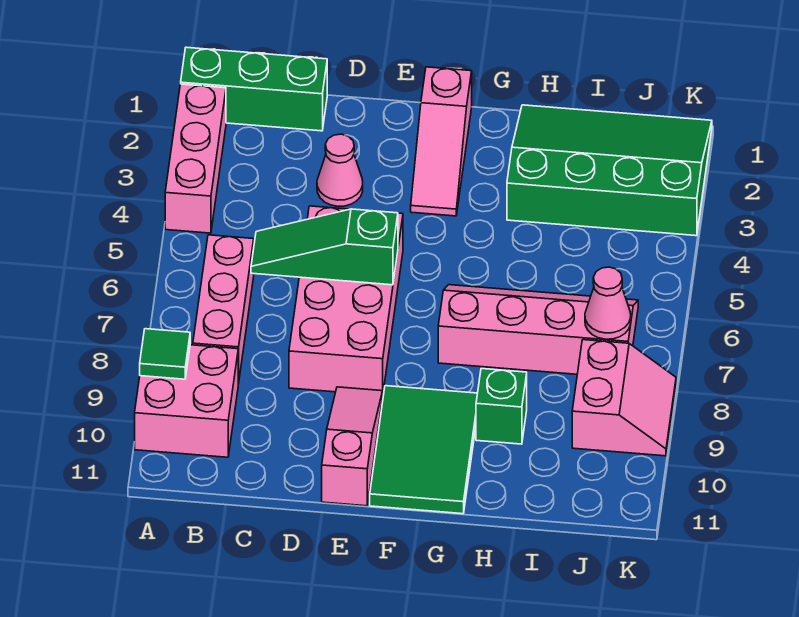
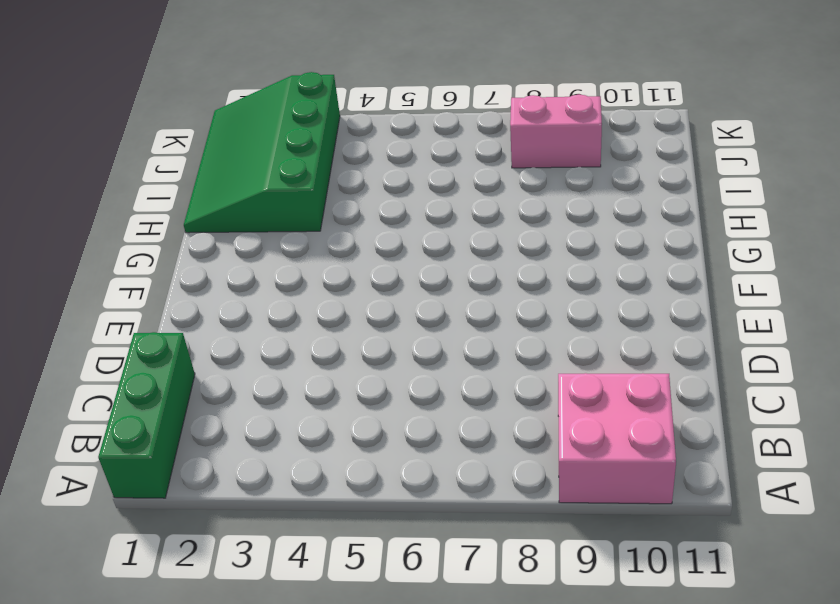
none -> pink brick A2:A4 level 1
none -> pink brick B6:B8 level 1
none -> pink cone D3 level 1

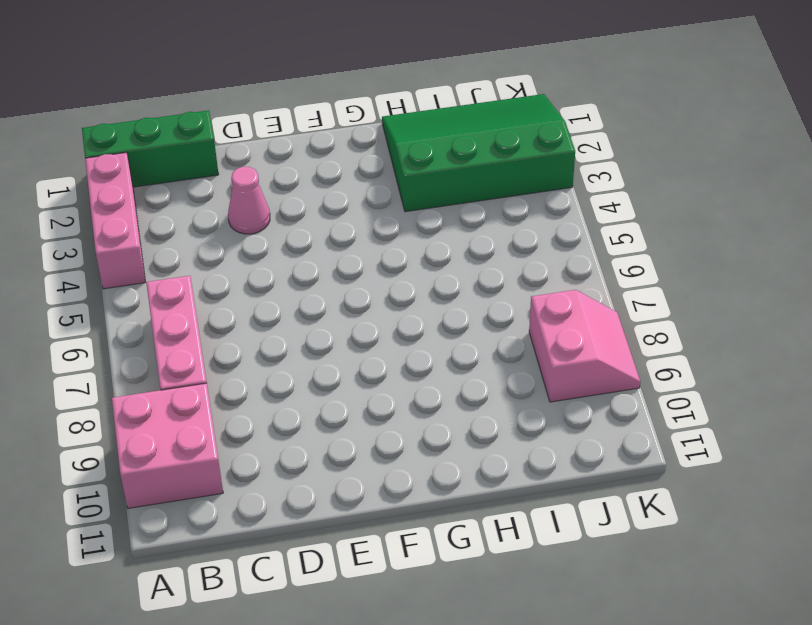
none -> pink brick D5:E8 level 1
none -> pink slope E9:E11 level 1 top 11
none -> pink slope F1:F3 level 1 top 1

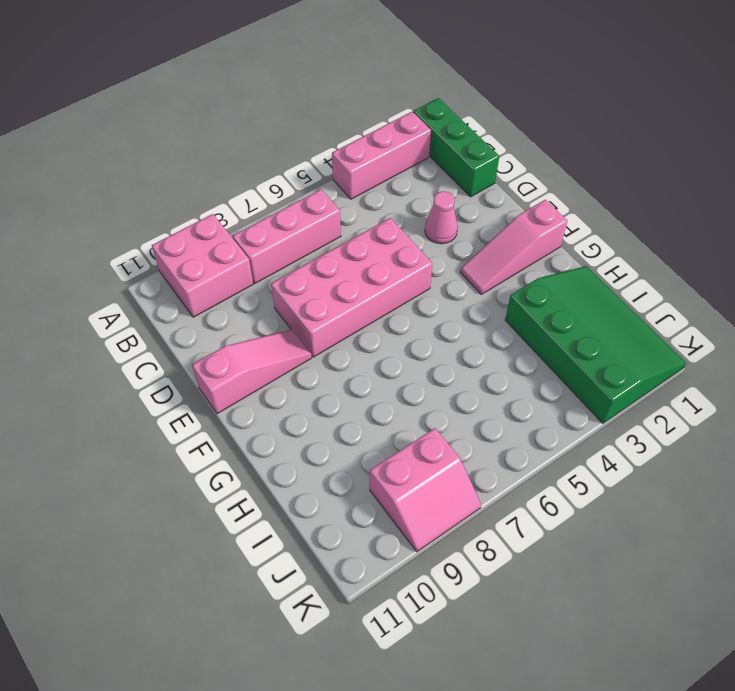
none -> green tile F9:G11 level 1
none -> pink slope G6:J7 level 1 top 7
none -> green brick H9 level 1

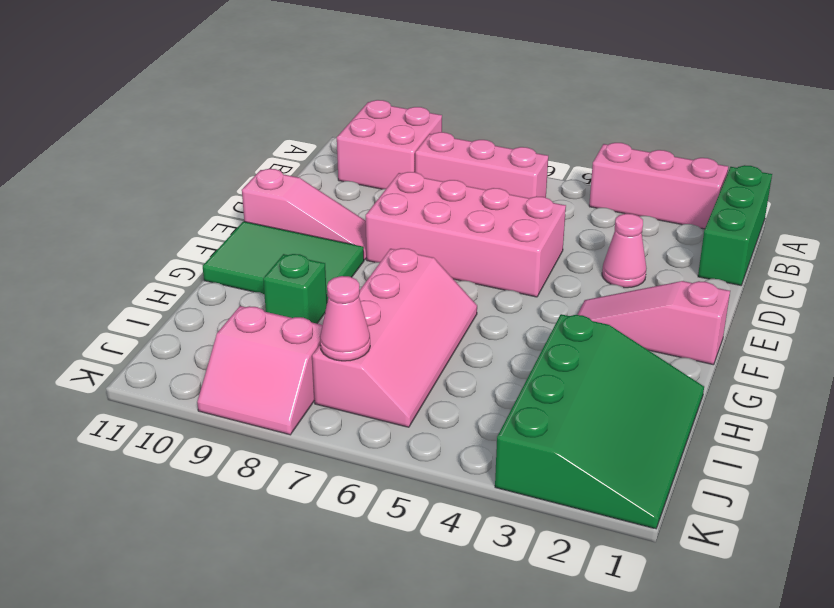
none -> green tile A9 level 2
none -> green slope C6:E6 level 2 top E

